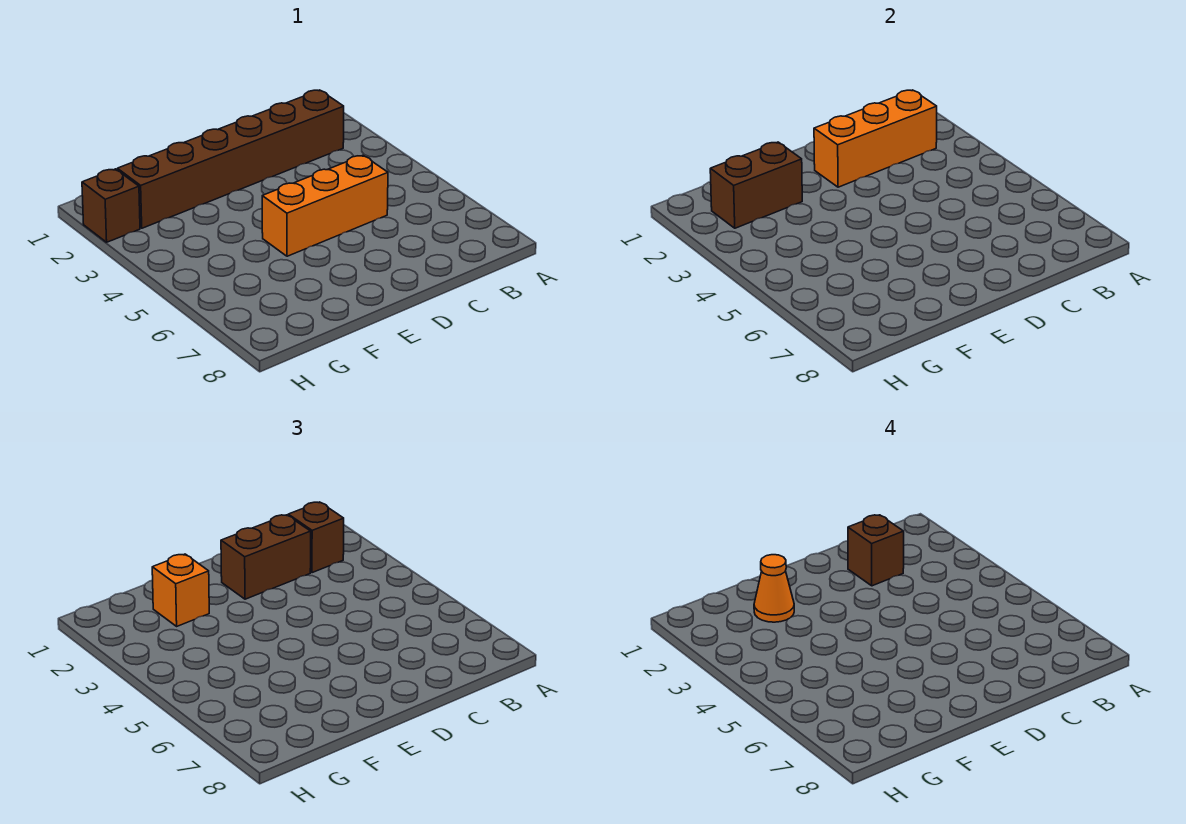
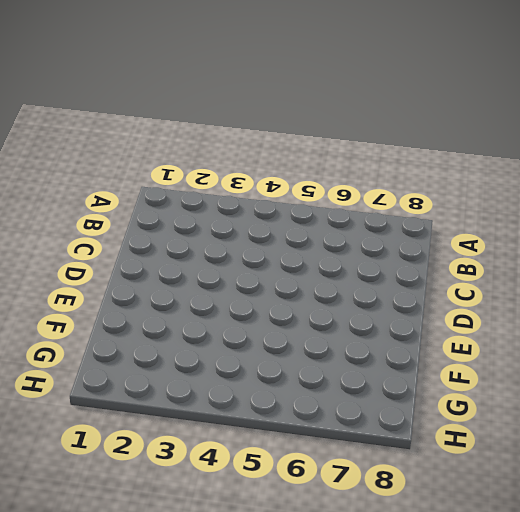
none -> brown brick B2:G2 level 1
none -> orange brick C5:E5 level 1

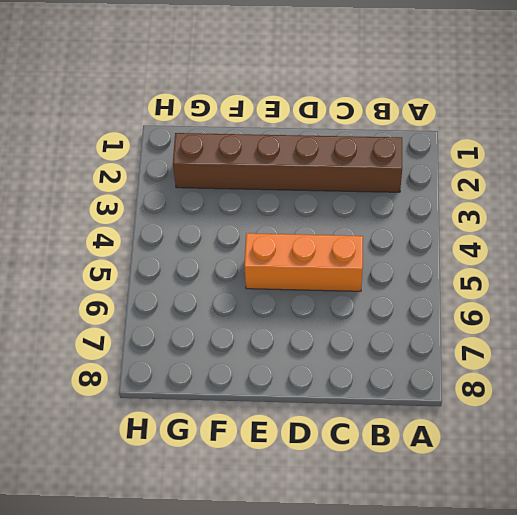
none -> brown brick H2 level 1
none -> orange brick B2:D2 level 2

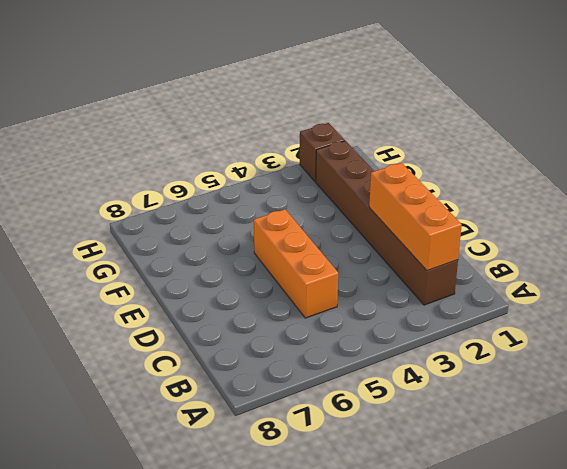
none -> brown brick F2:G2 level 2
none -> brown brick B2 level 3

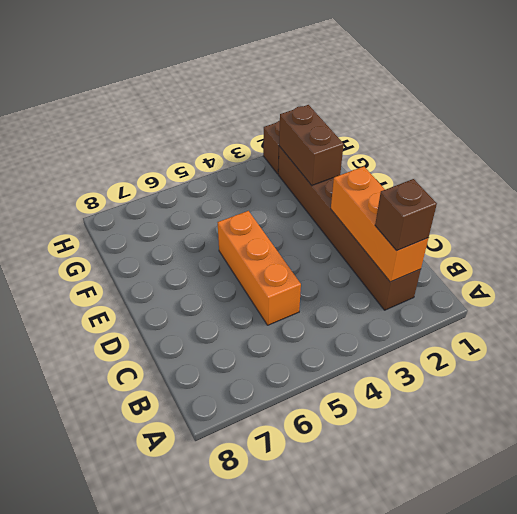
none -> brown brick C2:D2 level 3
none -> orange brick F2 level 3

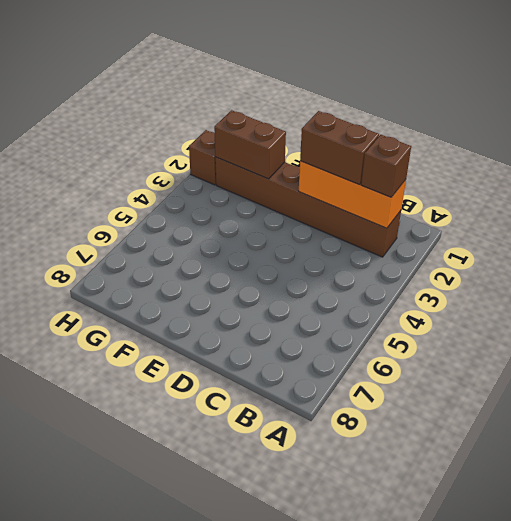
none -> orange brick C5:E5 level 1
none -> orange brick F2 level 3

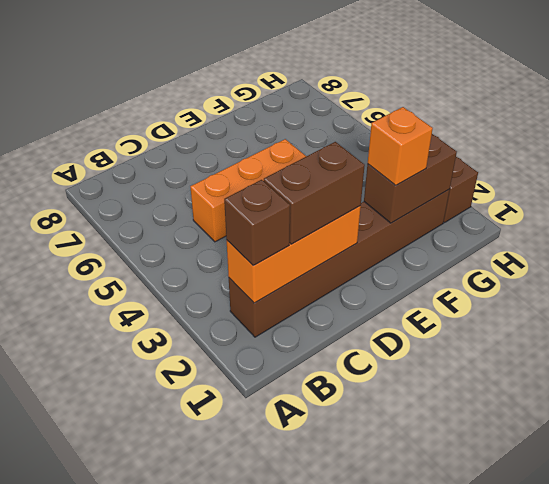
none -> brown brick C2 level 4
none -> orange cone F2 level 4

